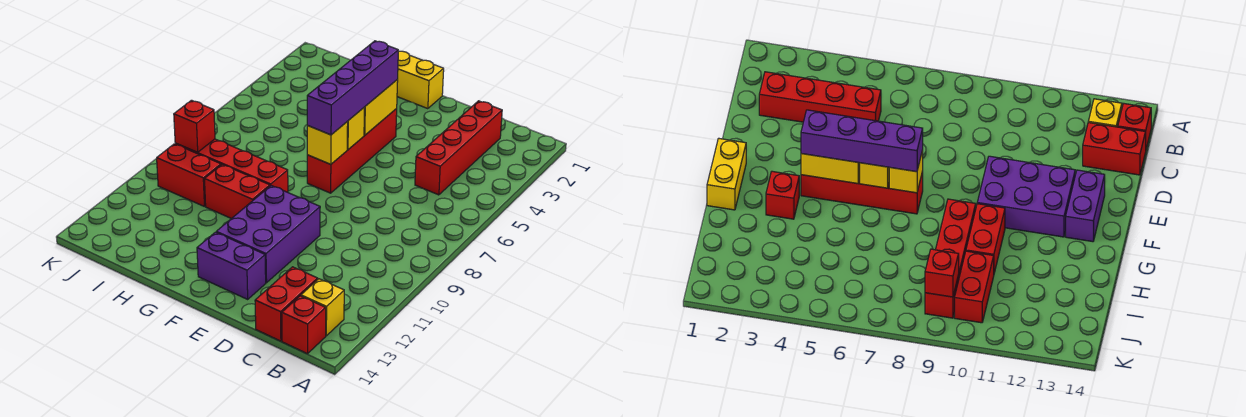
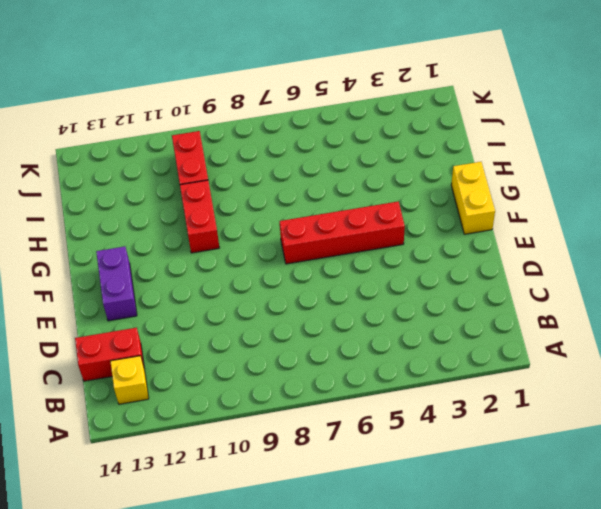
none -> red brick B14 level 1
none -> red brick C2:C5 level 1
none -> purple brick E10:F12 level 1

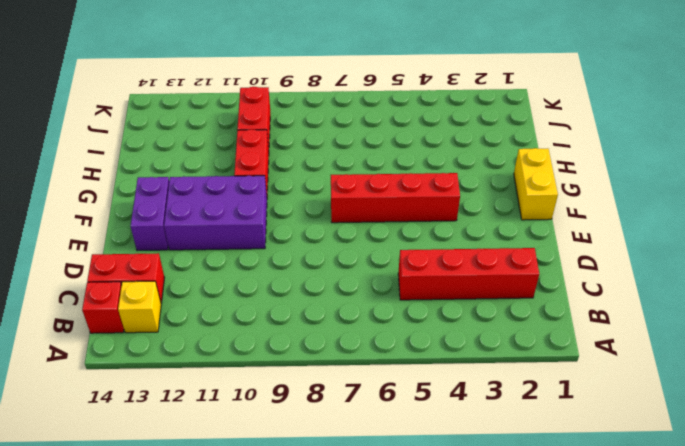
none -> red brick G3 level 1
none -> red brick G9:J9 level 1
none -> yellow brick F4:F5 level 2

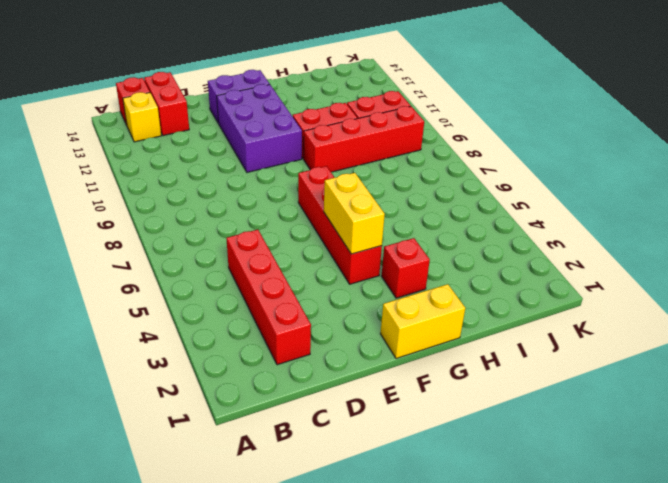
none -> yellow brick F6 level 2
none -> yellow brick F7 level 2
none -> red brick J9 level 2

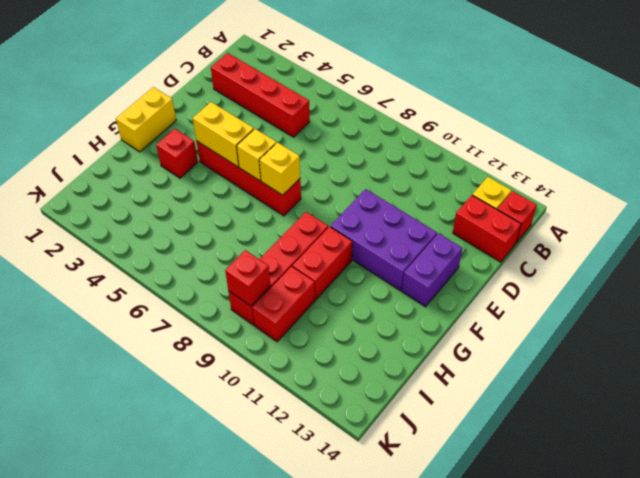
none -> purple brick F4:F7 level 3

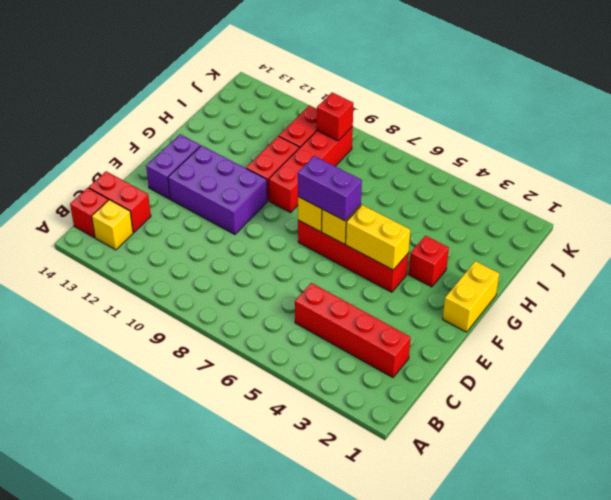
purple brick F6:F7 level 3 -> purple brick F4:F7 level 3

